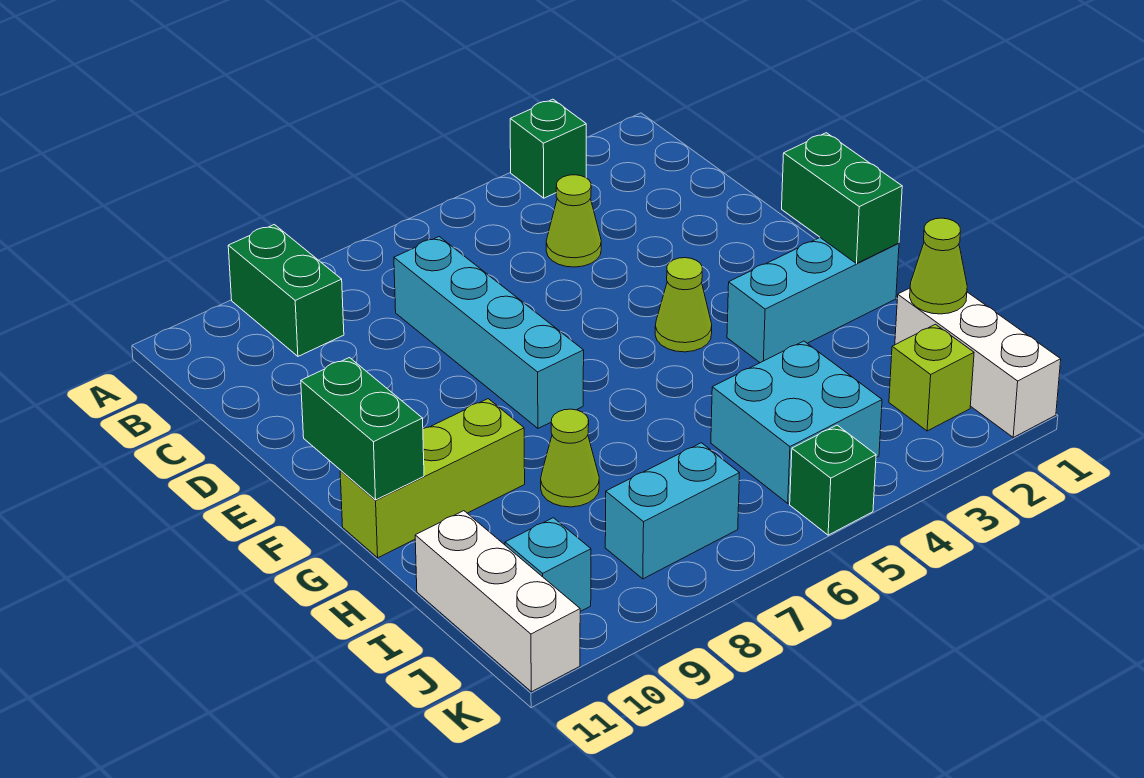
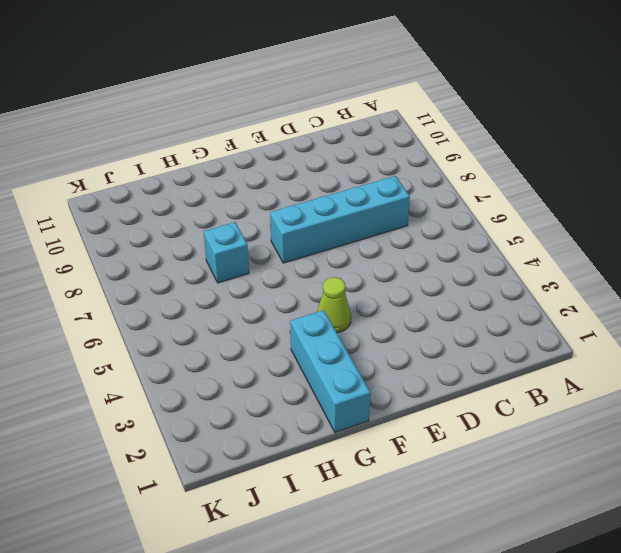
cyan brick H7 level 1 -> cyan brick J10 level 1
none -> green brick A3 level 1
none -> green brick A9:B9 level 1
none -> lime cone C4 level 1

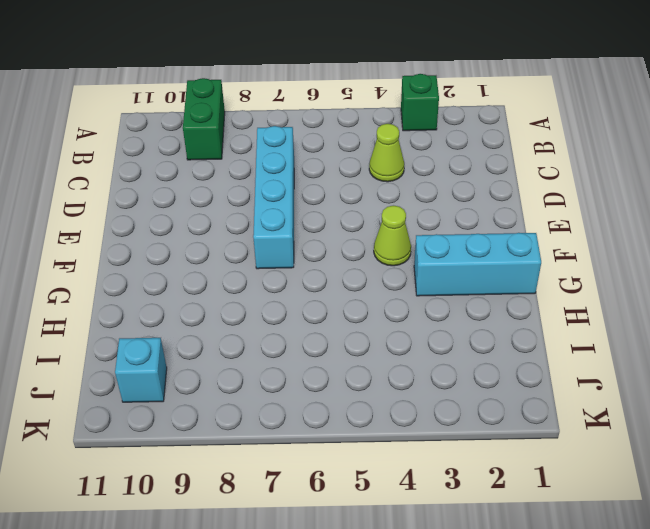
none -> lime brick G9:G11 level 1
none -> lime cone H8 level 1
none -> white brick I1:K1 level 1

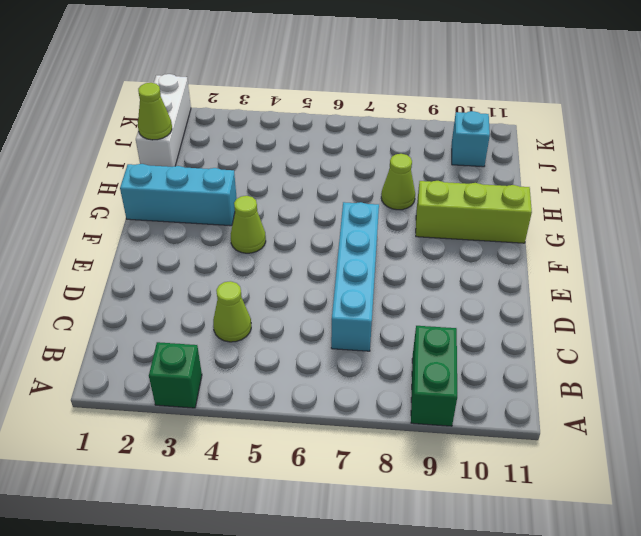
none -> cyan brick I4:J5 level 1
none -> white brick I11:K11 level 1
none -> lime brick J2 level 1

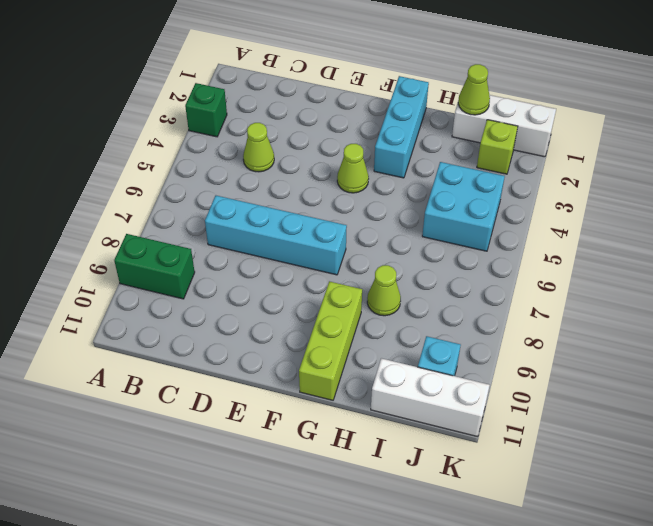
none -> cyan brick J7:J8 level 1
none -> green brick K5 level 1
none -> green brick F1:G1 level 2

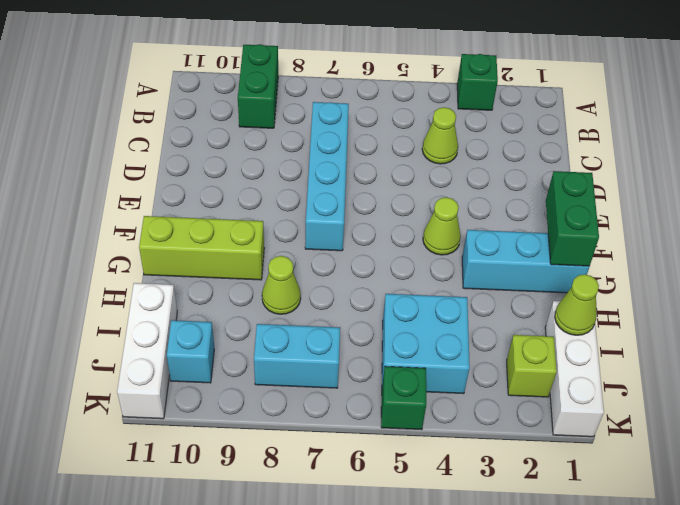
none -> green brick F11:G11 level 2

